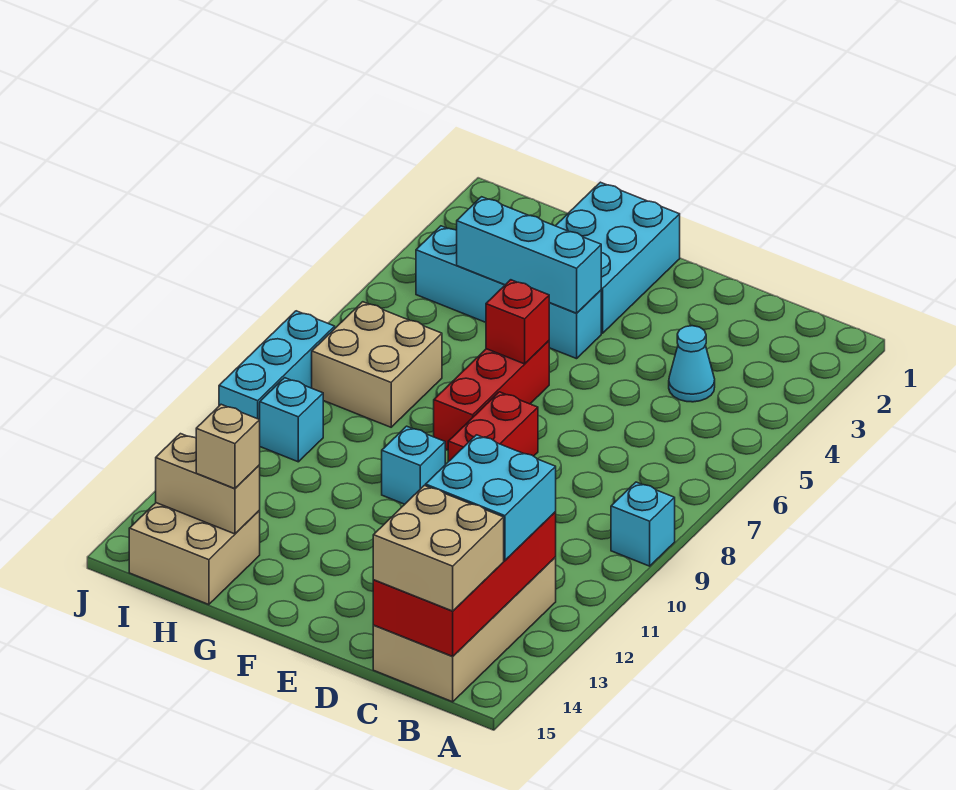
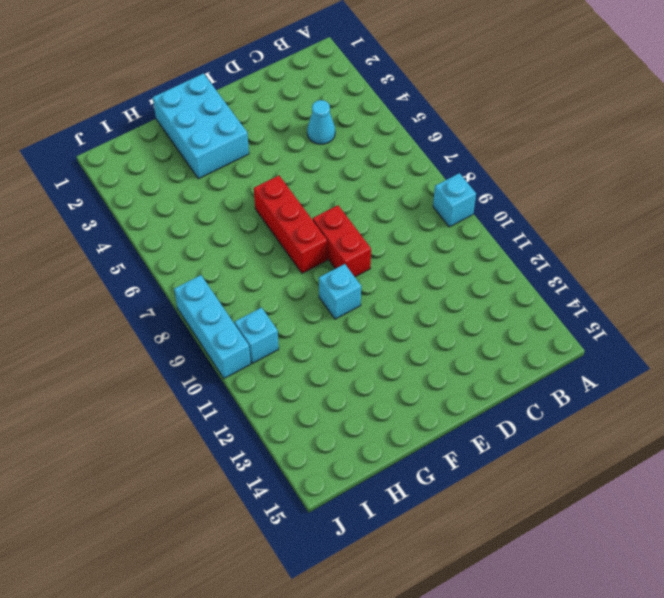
none -> tan brick B12:C15 level 1
none -> cyan brick F4:I4 level 1
none -> tan brick H7:I8 level 1

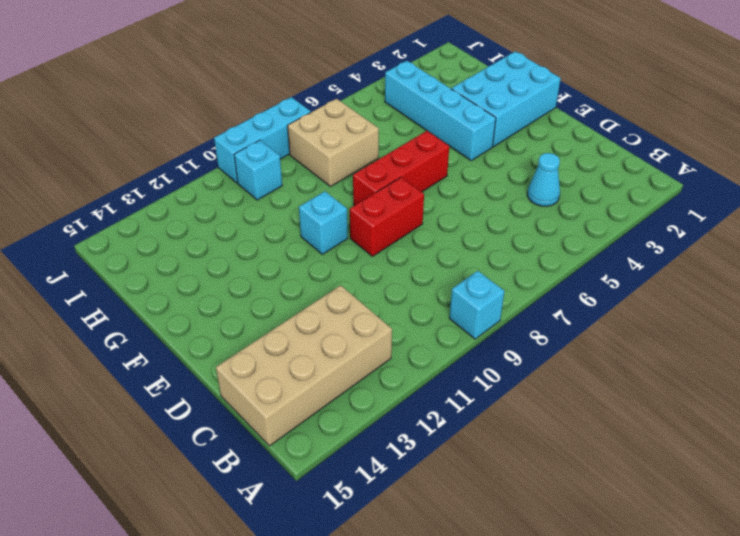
none -> tan brick H14:I15 level 1
none -> red brick B12:C15 level 2
none -> cyan brick F4:H4 level 2

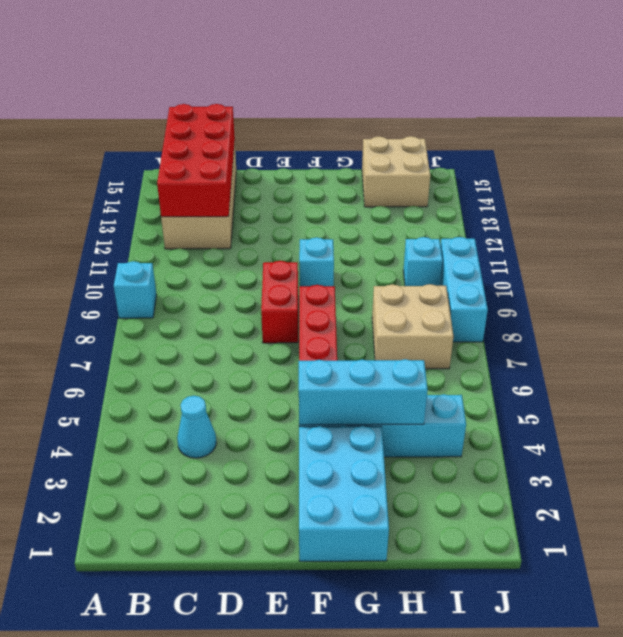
none -> red brick F6 level 2
none -> tan brick H14:I14 level 2
none -> cyan brick B12:C13 level 3

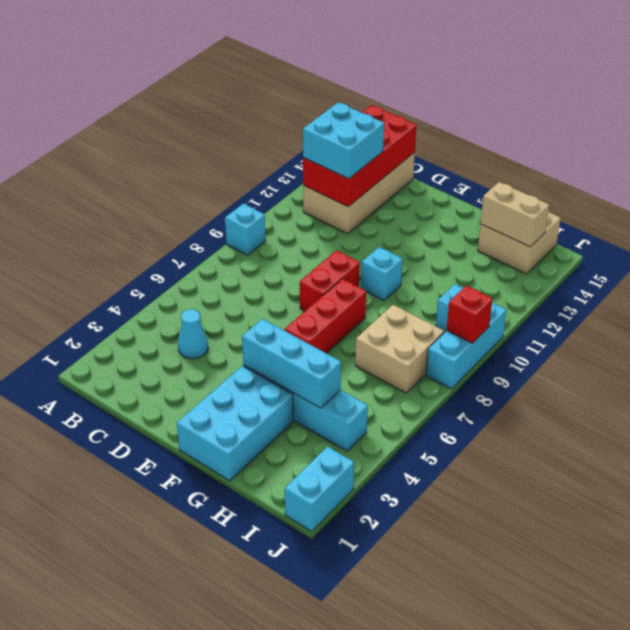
cyan brick J1:J2 level 1 -> none
red brick J9 level 2 -> red brick F6 level 2
none -> tan brick B14:C15 level 3
none -> tan brick H14 level 3

